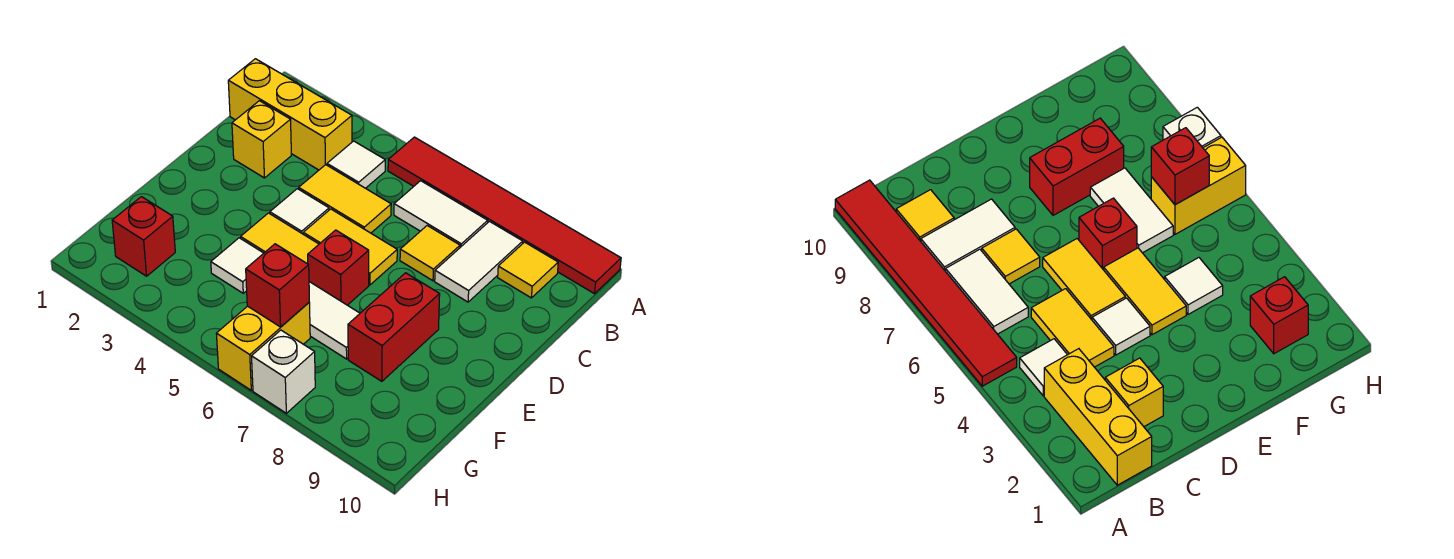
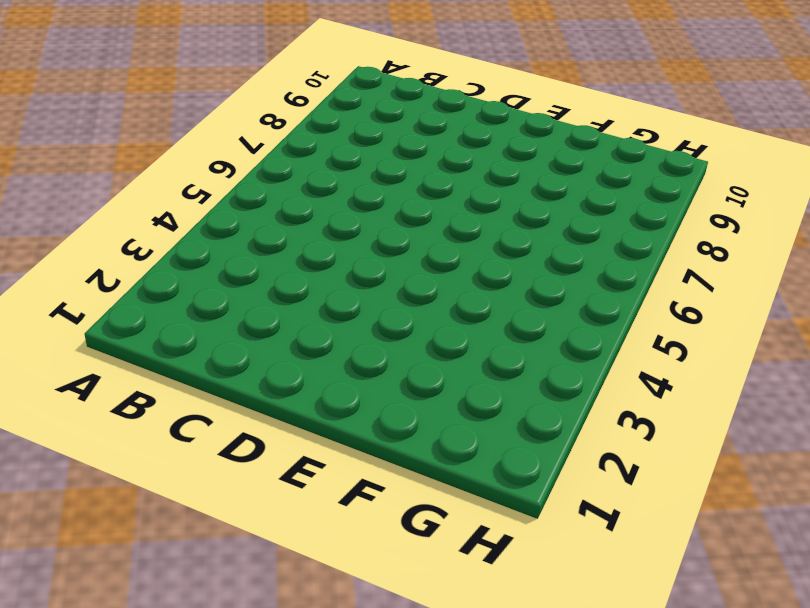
none -> red tile A5:A10 level 1
none -> yellow brick B1:B3 level 1
none -> white tile B4 level 1

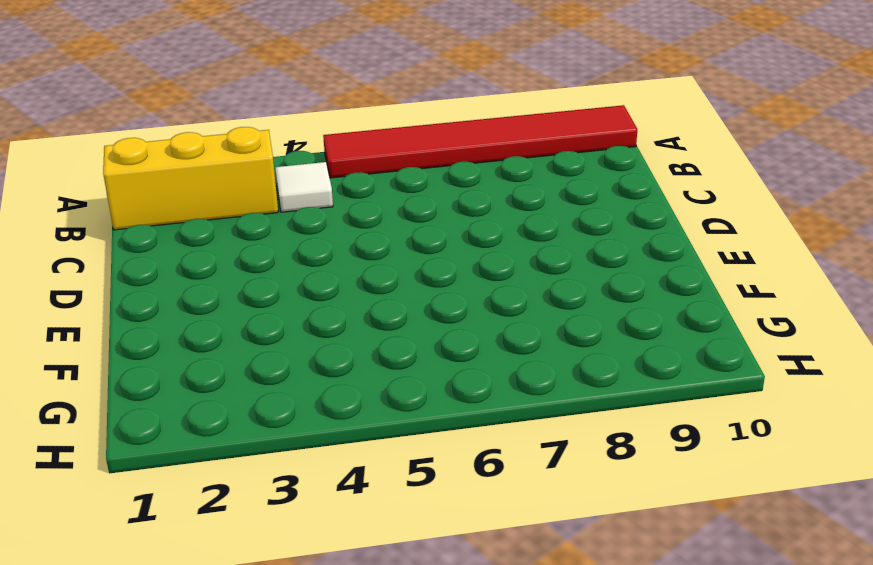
none -> white tile B6:B7 level 1
none -> white tile B8:C8 level 1
none -> yellow tile B9 level 1

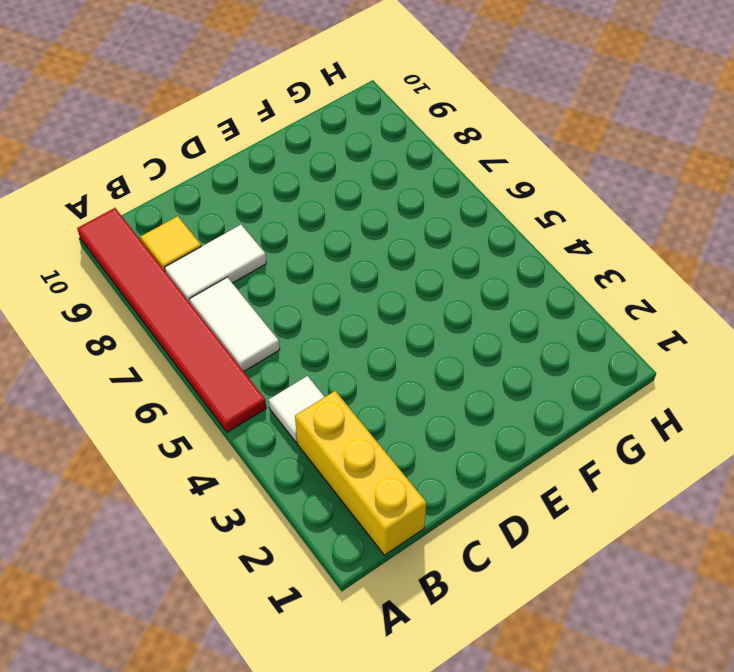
none -> yellow brick C2 level 1
none -> yellow tile C4:C5 level 1
none -> yellow tile C7 level 1

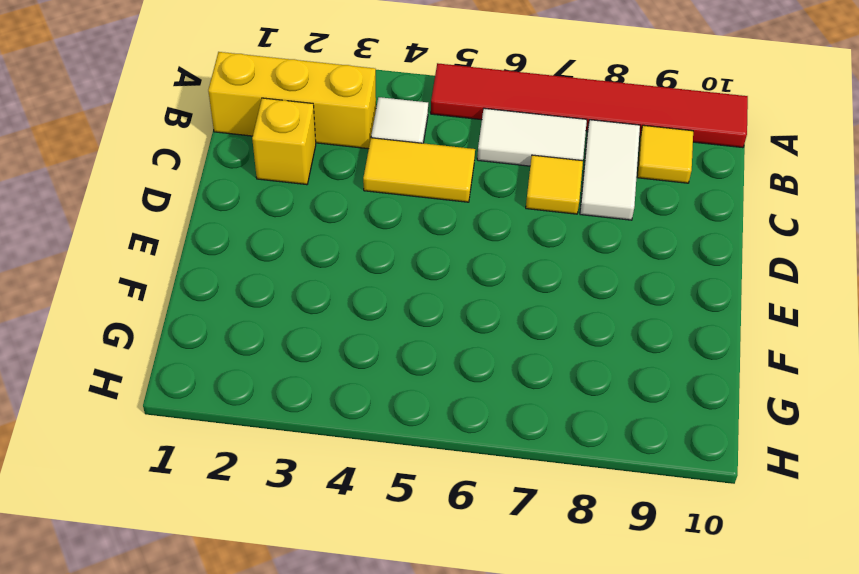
none -> white tile D4 level 1
none -> yellow tile D5:D6 level 1
none -> yellow tile E4:E5 level 1

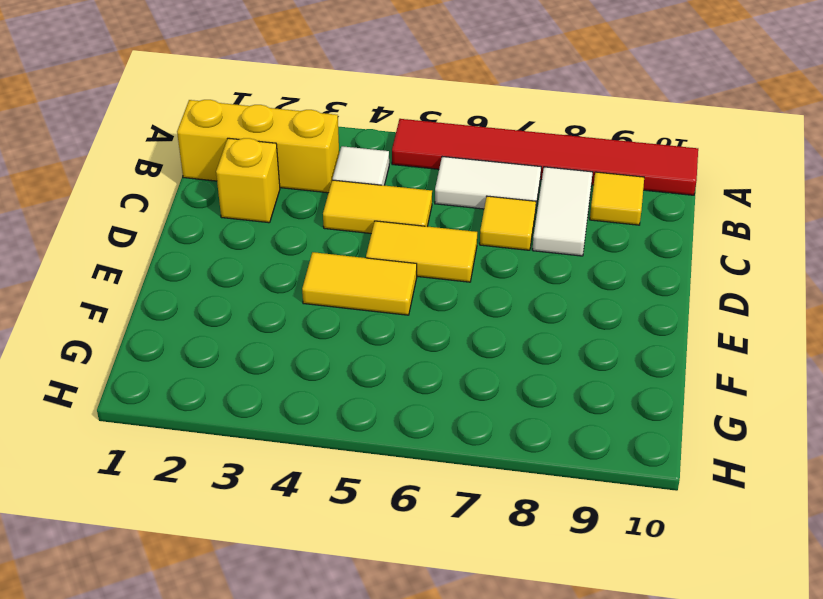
none -> white tile D4 level 1
none -> red brick E6 level 1
none -> red brick E8:F8 level 1

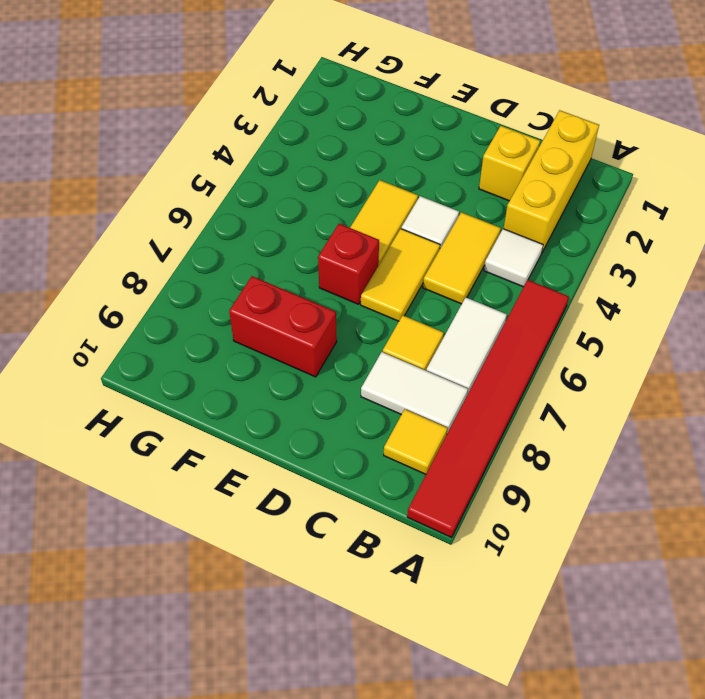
none -> white tile F4 level 1
none -> white tile F6:F7 level 1
none -> red brick G2 level 1

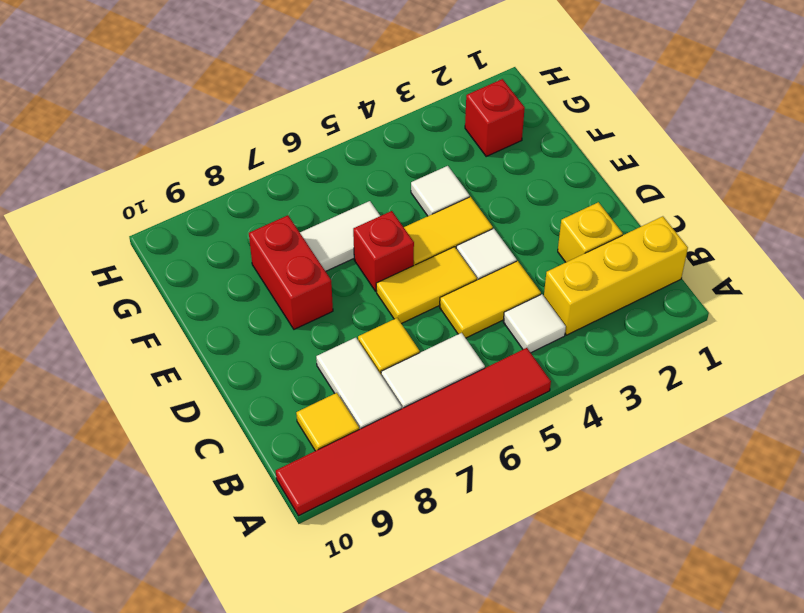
none -> yellow brick G6:H6 level 1
none -> white brick H7 level 1
none -> red brick G6 level 2

